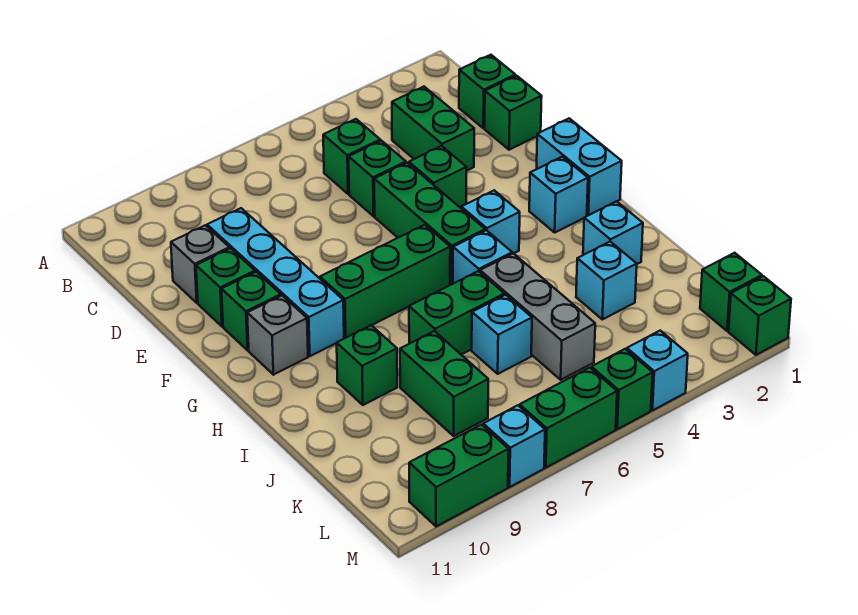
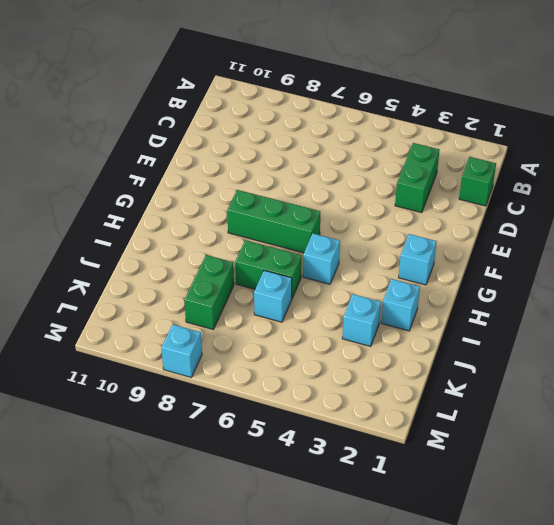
none -> green brick C5 level 1
none -> green brick D1 level 1
none -> green brick D5 level 1
none -> cyan brick D9:G9 level 1

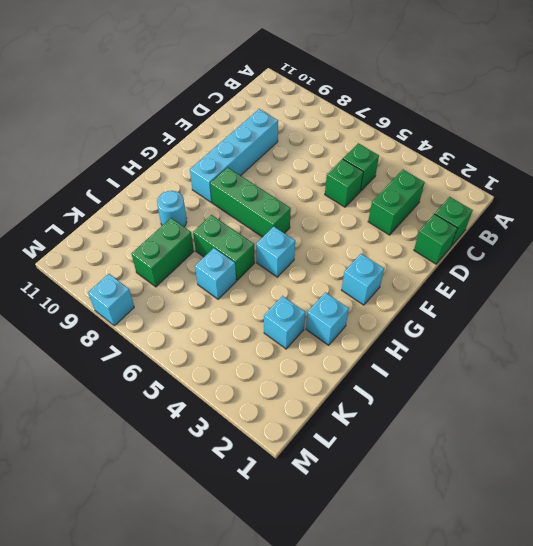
cyan round brick I9 level 1 -> green brick I9 level 1
none -> grey brick D10 level 1
none -> green brick E4 level 1
none -> green brick E5:G5 level 1
none -> green brick E10 level 1

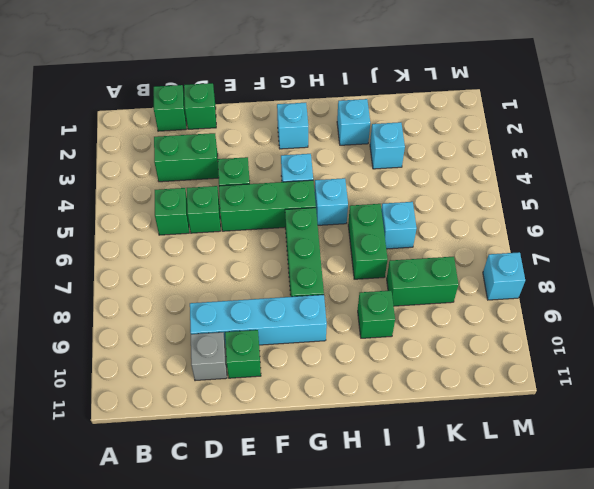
none -> cyan brick F1:G1 level 1
none -> green brick F10 level 1
none -> grey brick G10 level 1
none -> grey brick I5:K5 level 1

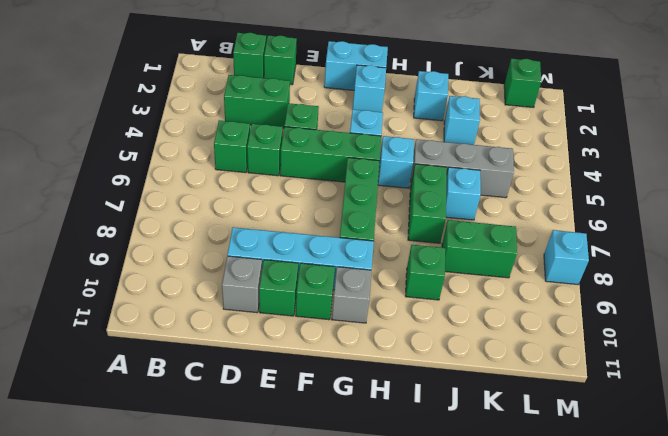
none -> green brick M1 level 1
none -> cyan brick M4 level 1
none -> green brick M5 level 1
none -> green brick M6:M7 level 1

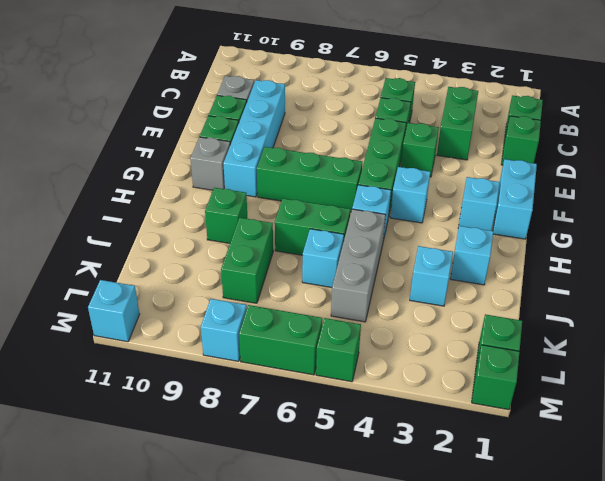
cyan brick M11 level 1 -> cyan brick M4 level 1
none -> green brick M9:M10 level 1

